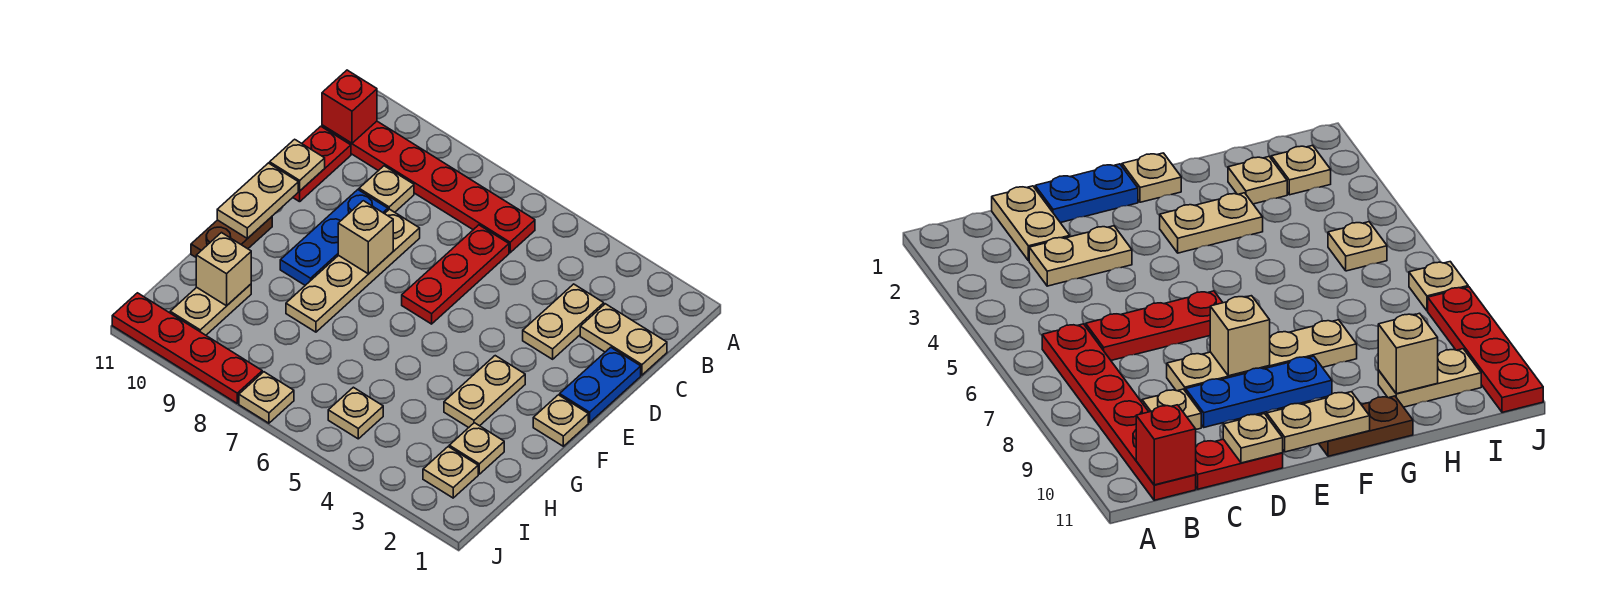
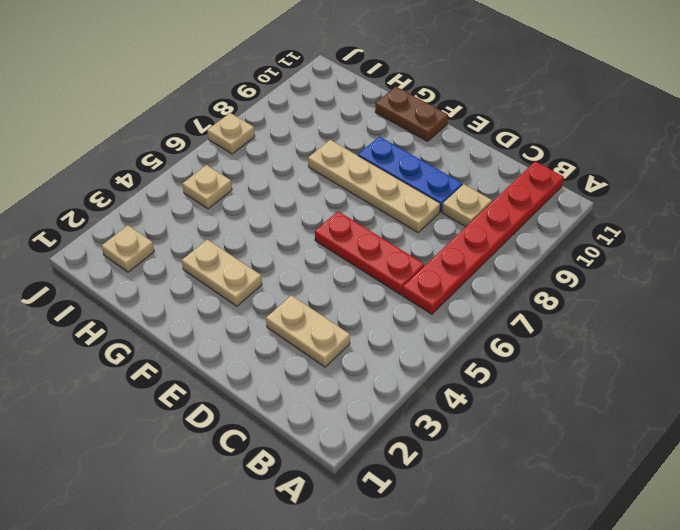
none -> tan plate C1:C2 level 1
none -> red plate C11:D11 level 1
none -> blue plate D1:E1 level 1

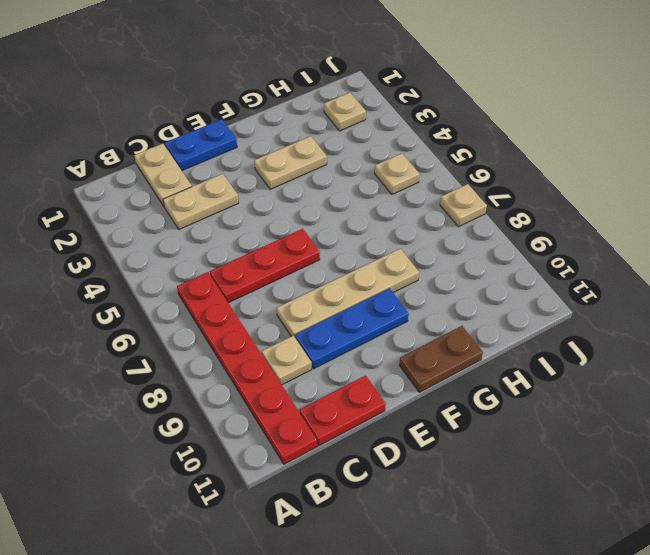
none -> tan plate F1 level 1
none -> tan plate H2 level 1
none -> tan plate H10:I10 level 1

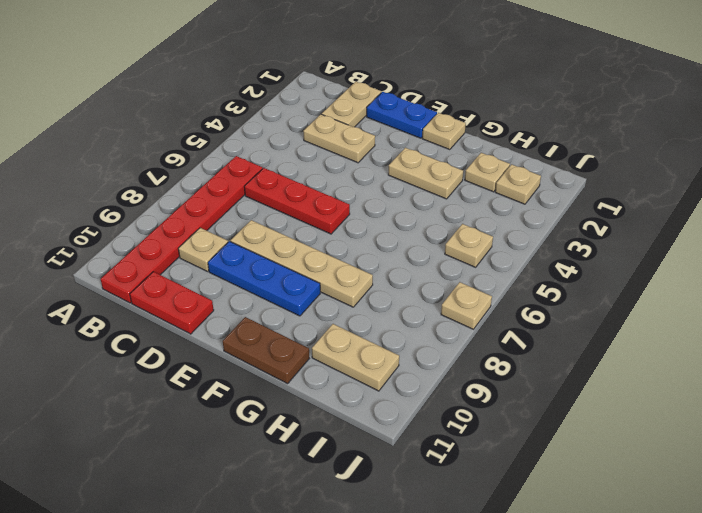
none -> red plate J8:J11 level 1
none -> red brick B11 level 2
none -> tan plate D11 level 2

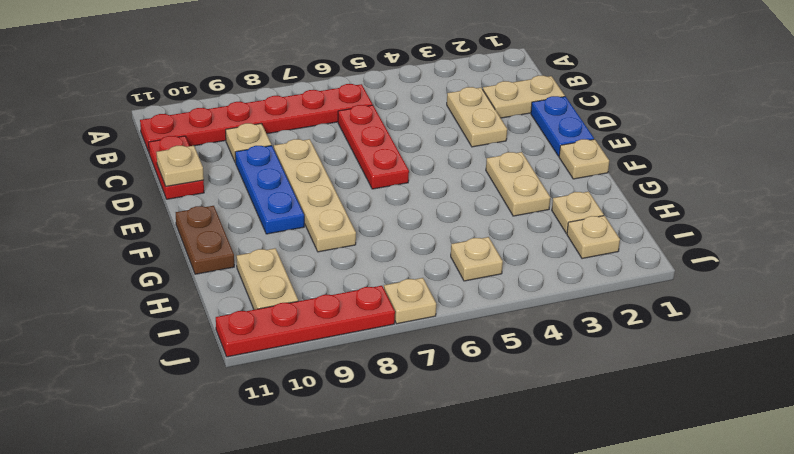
none -> red brick B11 level 2
none -> tan brick E8 level 2
none -> tan plate E11:F11 level 2

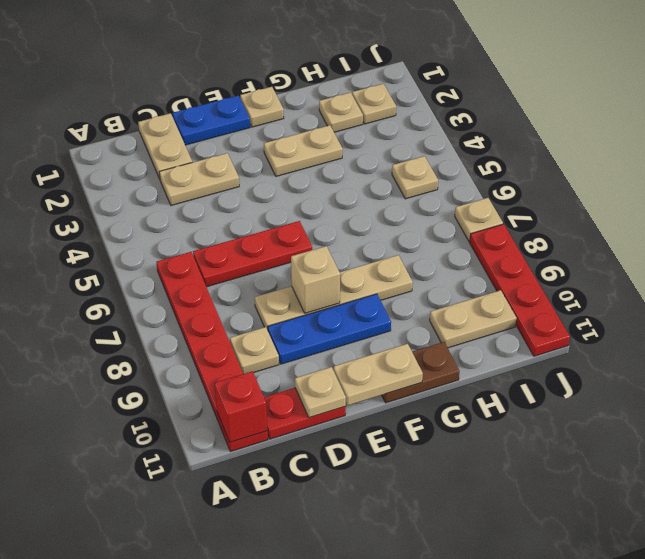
none -> tan brick H10 level 2

